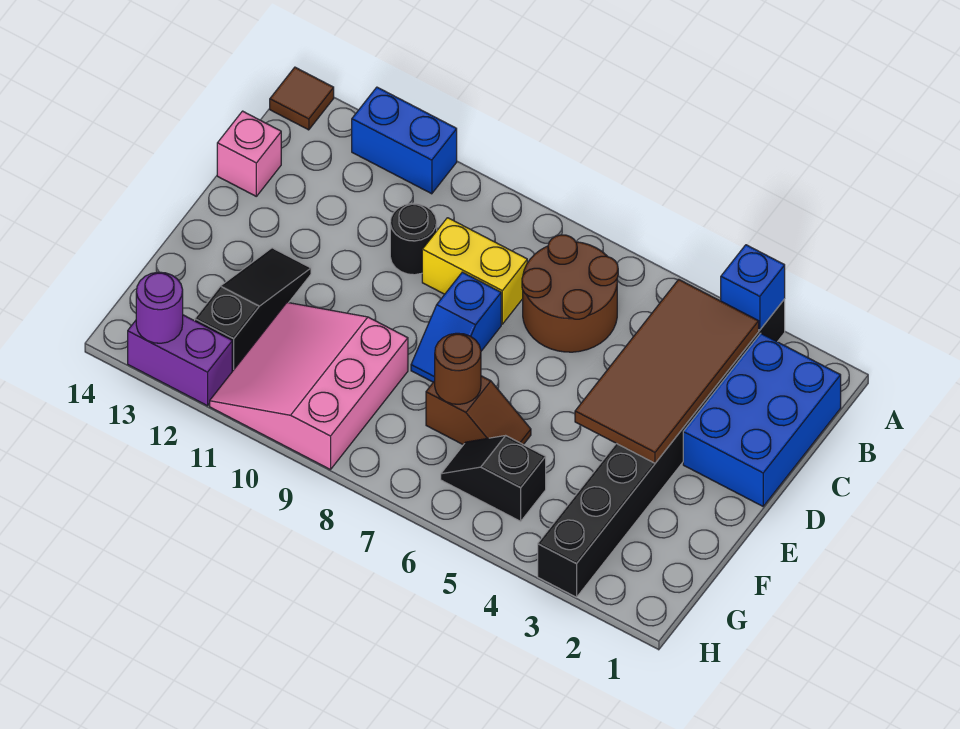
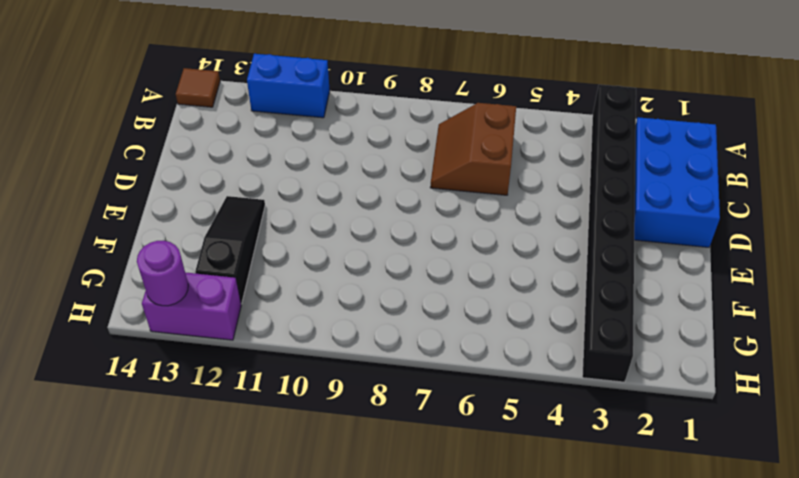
brown slope B6:C7 level 1 top 6 -> brown round brick B6:C7 level 1
none -> yellow brick C8:C9 level 1
none -> black round brick C10 level 1
none -> pink brick C14 level 1

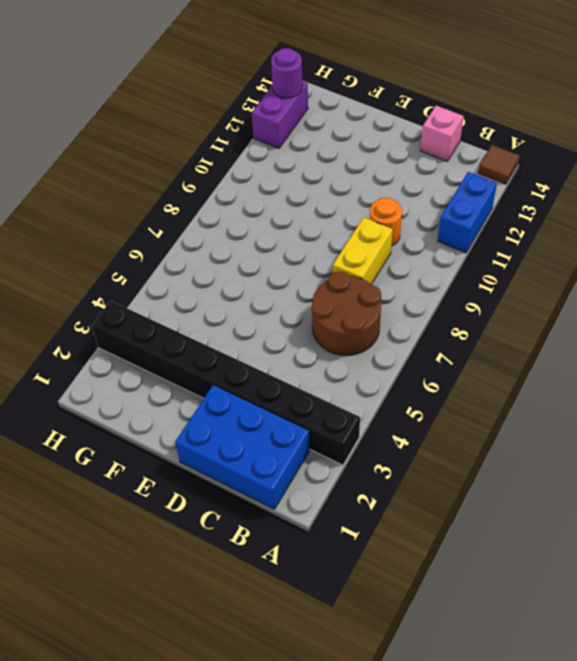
orange round brick C10 level 1 -> black round brick C10 level 1
none -> blue slope D8:E8 level 1 top D
none -> black slope E12:G12 level 1 top G
none -> brown slope F6:F7 level 1 top 7

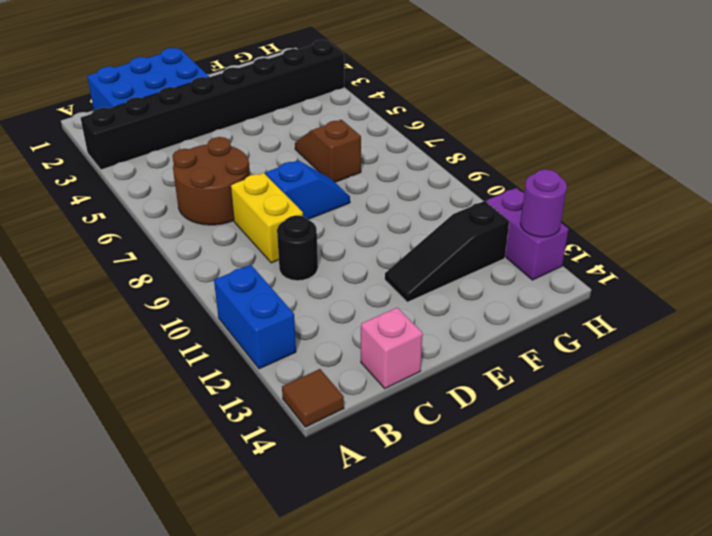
none -> pink slope F9:H11 level 1 top 9
none -> black slope G5:G6 level 1 top 5
none -> blue brick A3 level 2

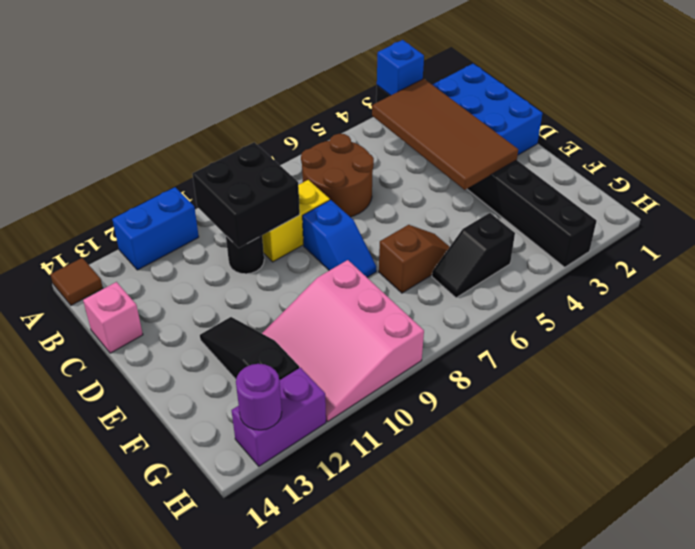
black brick B9:C10 level 2 -> none
none -> brown round brick F7 level 2

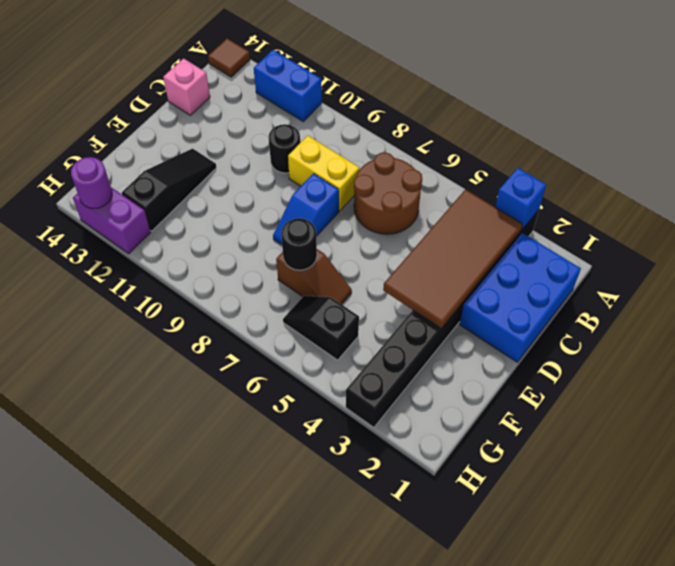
black round brick F7 level 2 -> brown round brick F7 level 2
none -> pink slope F9:H11 level 1 top 9

